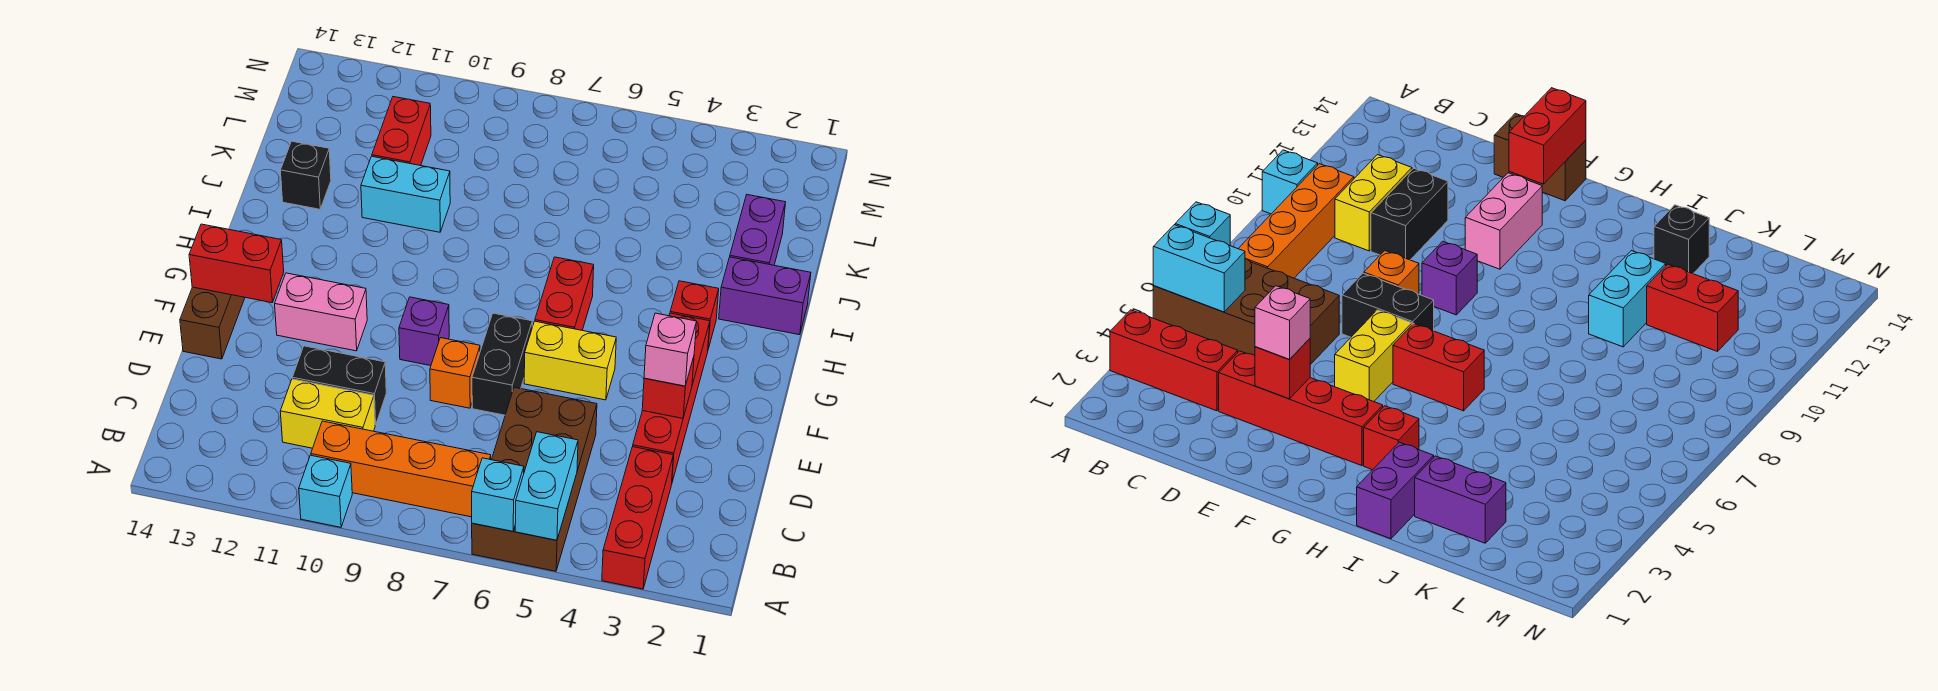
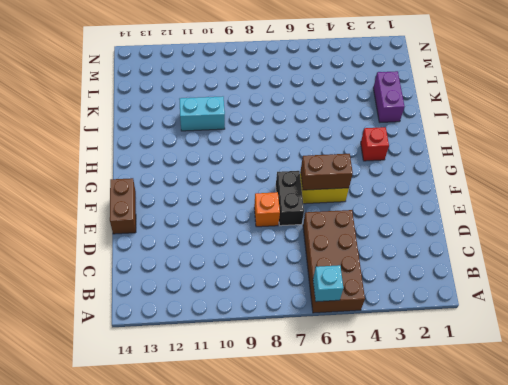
brown brick F5:F6 level 2 -> none
none -> red brick A3:C3 level 1
none -> cyan brick A10 level 1
none -> orange brick B7:B10 level 1

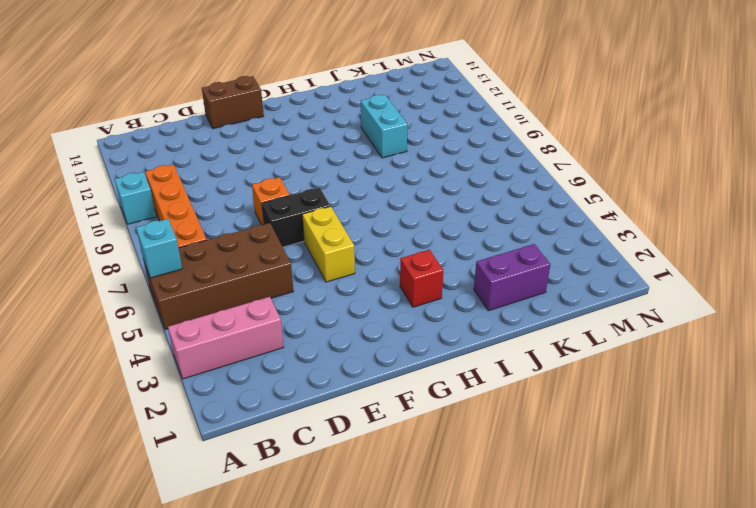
pink brick A3:C3 level 1 -> red brick A3:C3 level 1
none -> yellow brick C10:C11 level 1
none -> red brick D3:G3 level 1
none -> black brick D10:D11 level 1

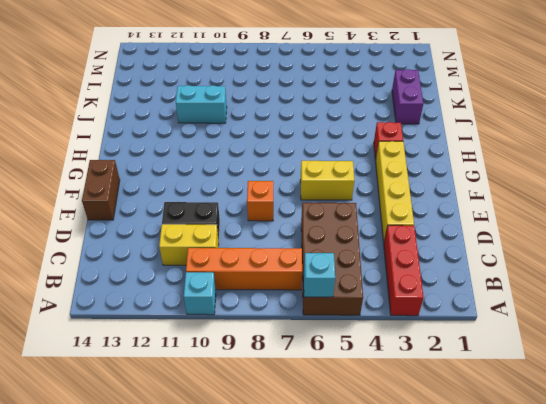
yellow brick D3:G3 level 1 -> red brick D3:G3 level 1
none -> black brick E7:F7 level 1
none -> purple brick F9 level 1
none -> pink brick F11:F12 level 1

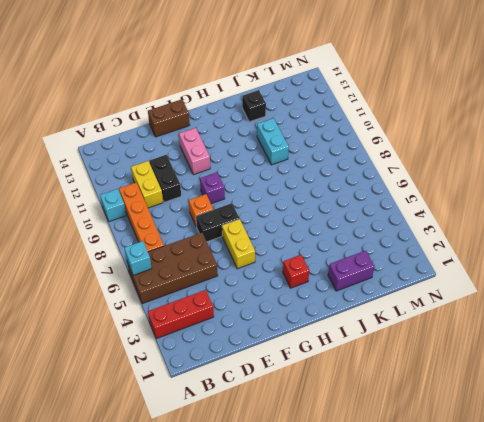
none -> red brick D3:G3 level 1
none -> red brick G6:H6 level 1
none -> purple brick I1:I2 level 1

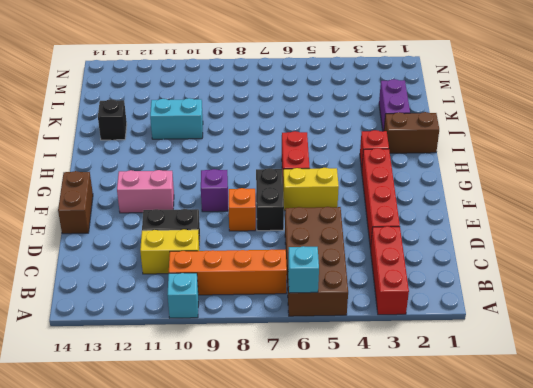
brown brick I1:I2 level 1 -> purple brick I1:I2 level 1
none -> red brick K11:L11 level 1
none -> cyan brick A5:B5 level 2
none -> red brick E3 level 2

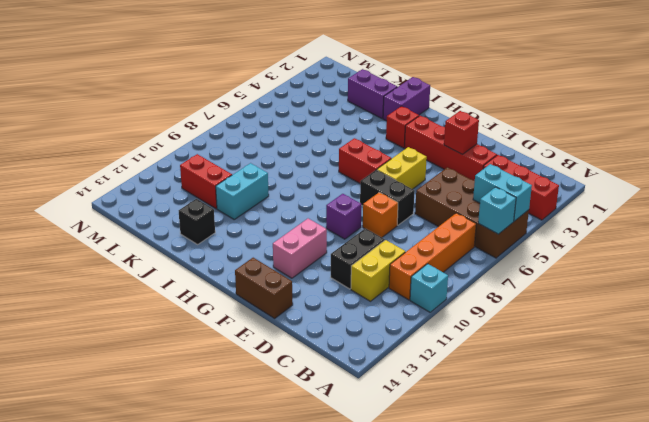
none -> red brick F13:F14 level 2
none -> pink brick E3 level 3

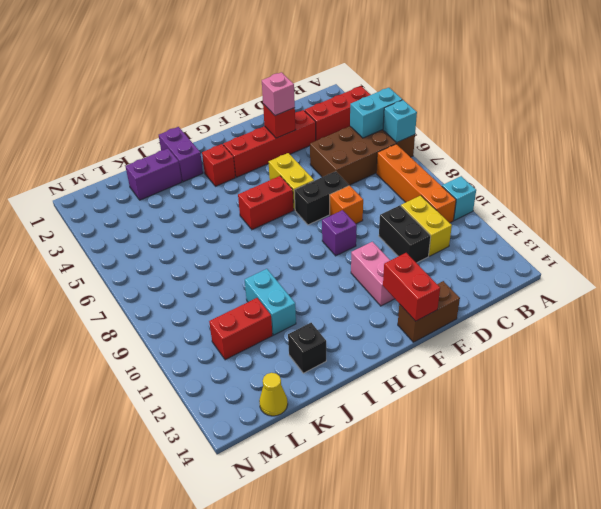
yellow cone L14 level 1 -> none

